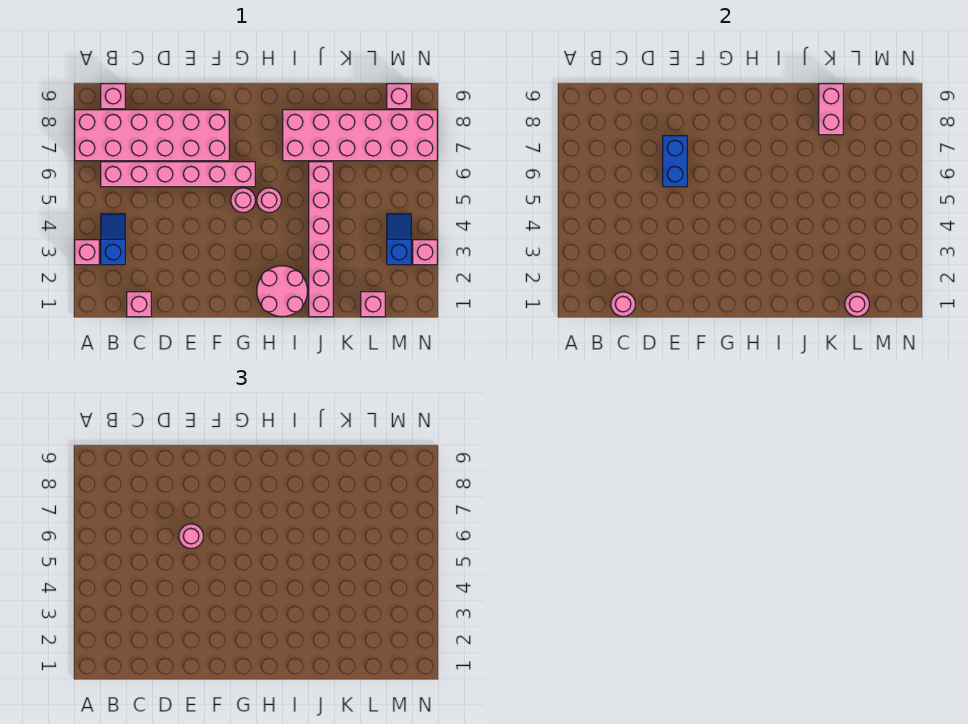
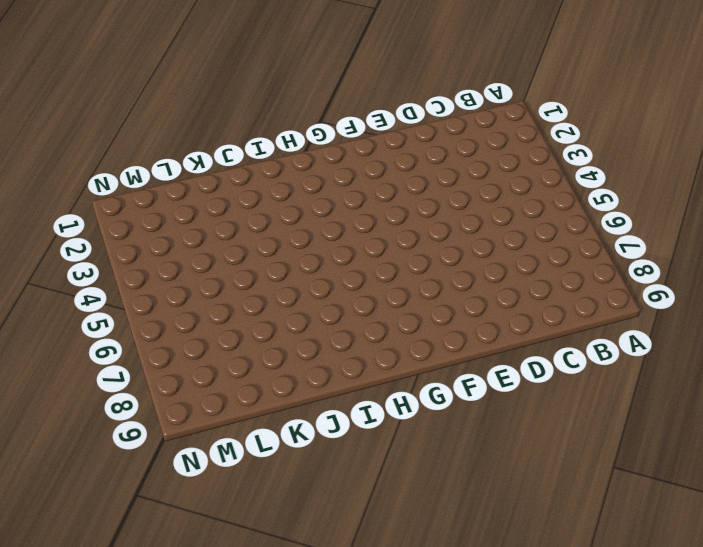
none -> pink brick A3 level 1
none -> pink brick A7:F8 level 1
none -> blue slope B3:B4 level 1 top 3

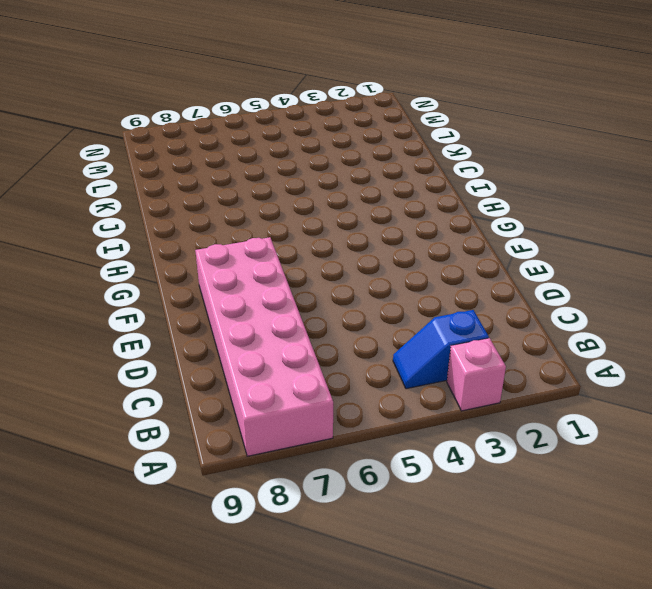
none -> pink brick B6:G6 level 1
none -> pink brick B9 level 1
none -> pink brick C1 level 1

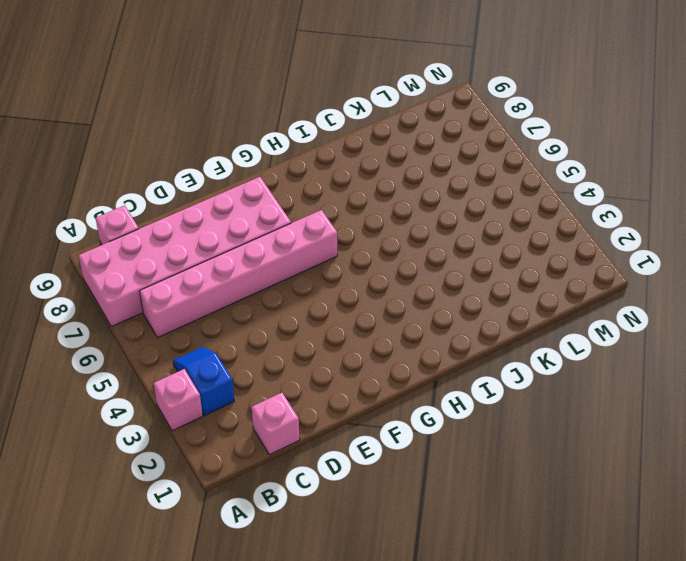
none -> pink round brick G5 level 1
none -> pink round brick H1:I2 level 1
none -> pink round brick H5 level 1

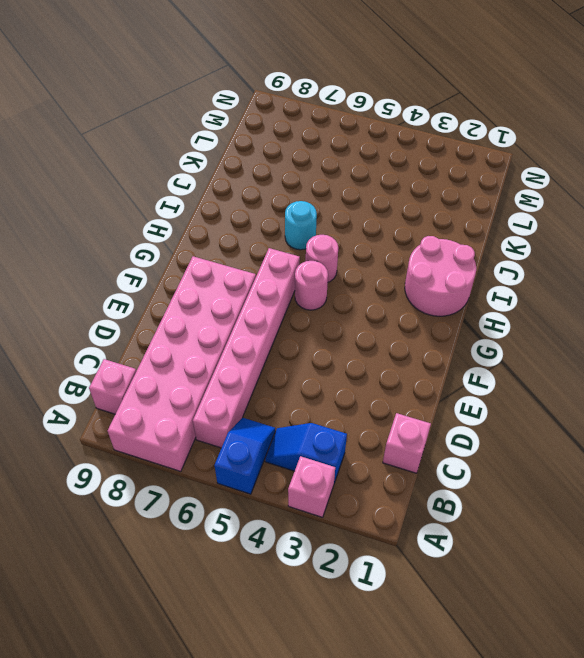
blue slope A5:B5 level 1 top A -> blue slope M3:M4 level 1 top 3
cyan round brick I6 level 1 -> none
none -> pink brick I7:N8 level 1
none -> pink brick J1:J6 level 1
none -> pink brick L1 level 1

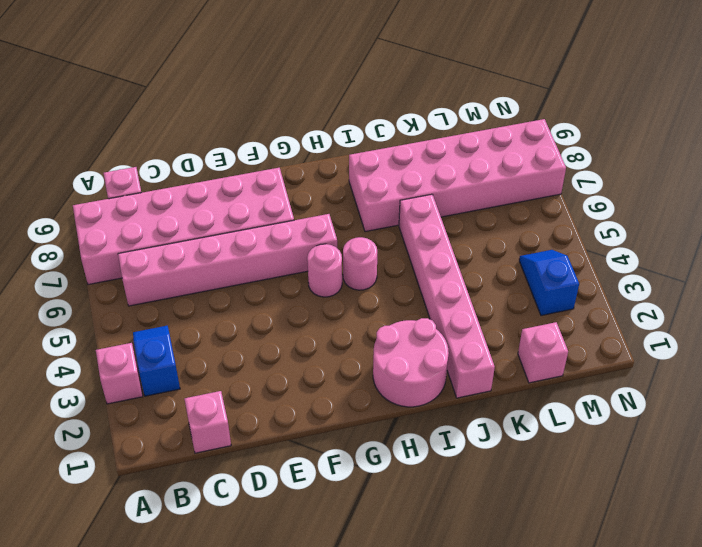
none -> pink brick M9 level 1
none -> pink brick N3 level 1
none -> pink round brick C1 level 2

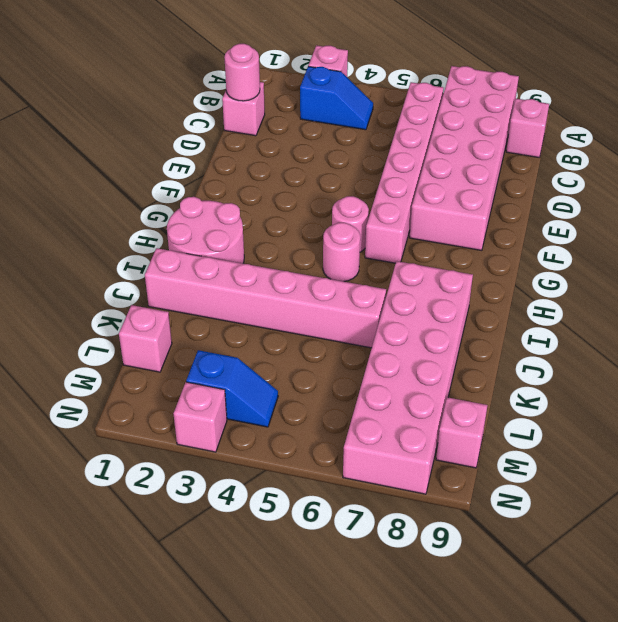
none -> blue brick E6:E7 level 2
none -> pink brick K8:K9 level 2
none -> pink round brick L1 level 2

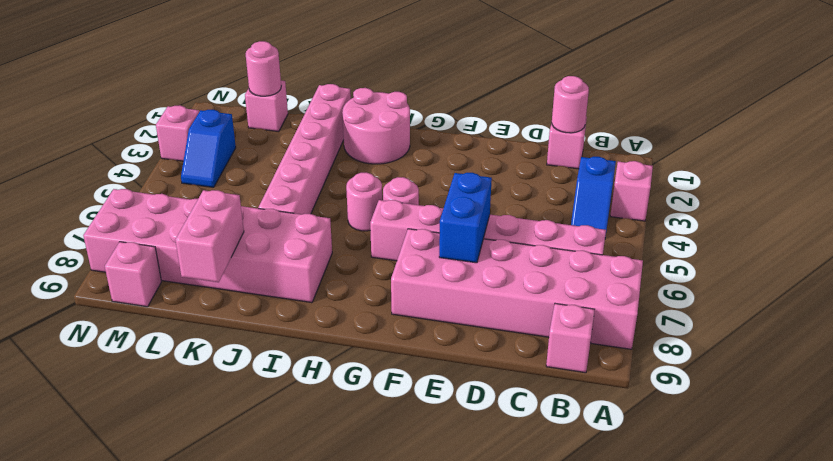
none -> pink round brick E6 level 3

